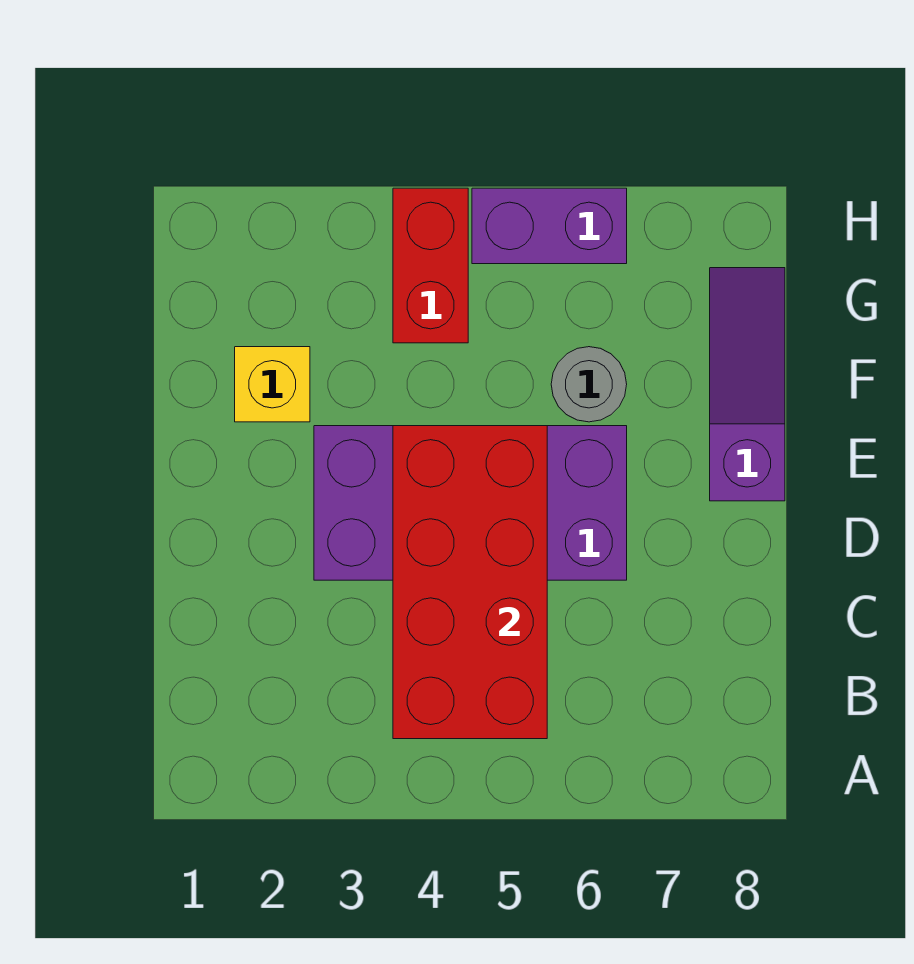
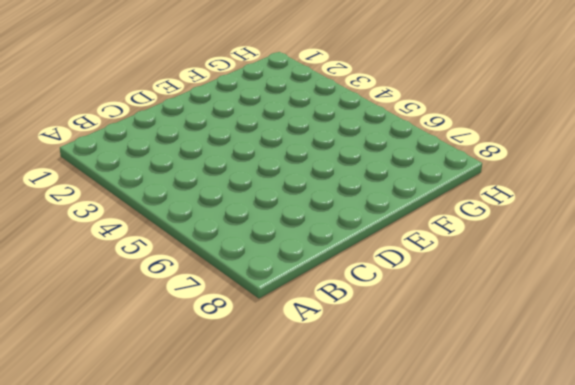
none -> purple brick D3:E6 level 1
none -> purple slope E8:G8 level 1 top E

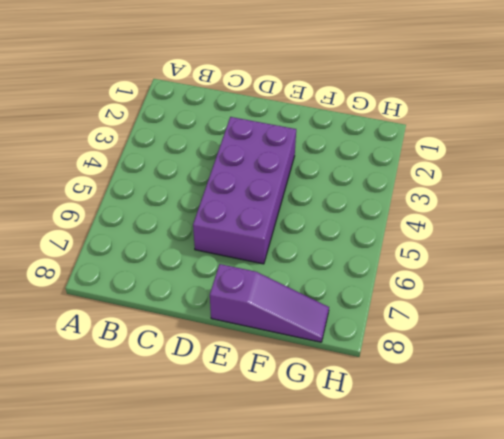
none -> yellow brick F2 level 1
none -> grey round brick F6 level 1

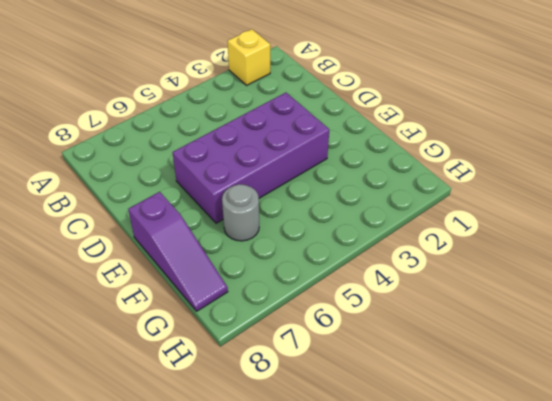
yellow brick A2 level 1 -> yellow brick F2 level 1
none -> red brick G4:H4 level 1
none -> purple brick H5:H6 level 1

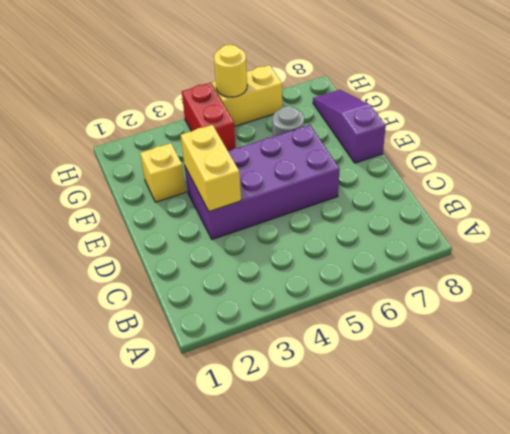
yellow brick D3:E3 level 2 -> none
yellow brick H5:H6 level 1 -> purple brick H5:H6 level 1
yellow round brick H5 level 2 -> none
none -> red brick B4:E5 level 2

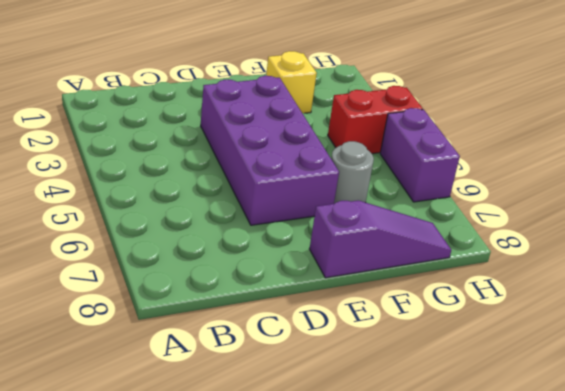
none -> red brick B4:E5 level 2

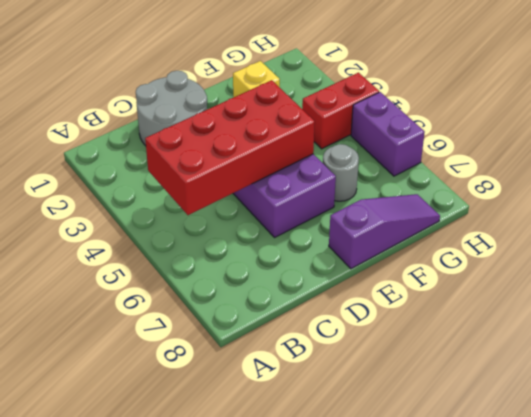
grey round brick C1:D2 level 1 -> none

